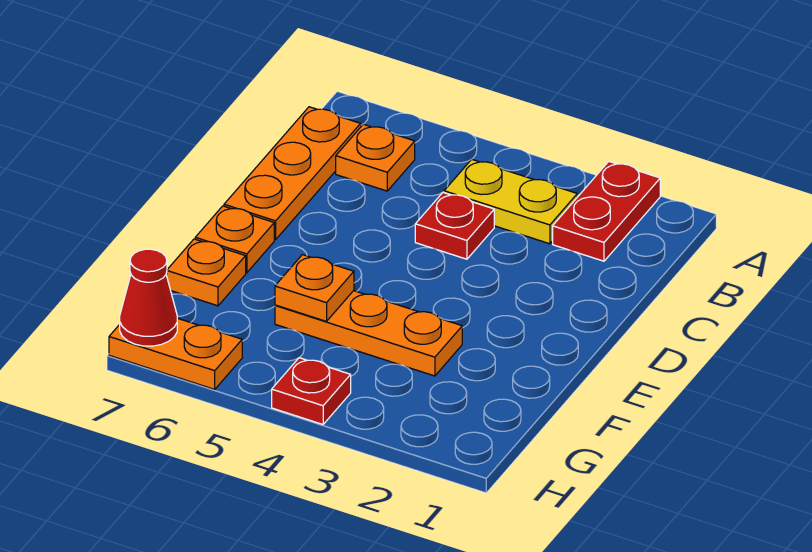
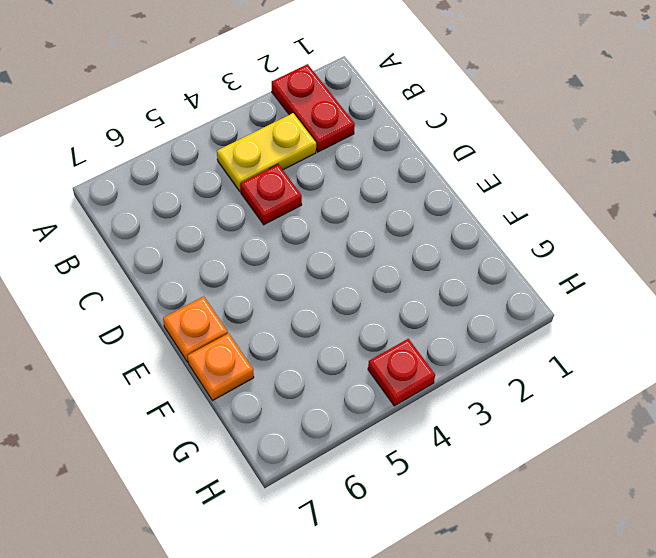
none -> orange plate B6 level 1
none -> orange plate B7:D7 level 1
none -> orange plate F3:F5 level 1

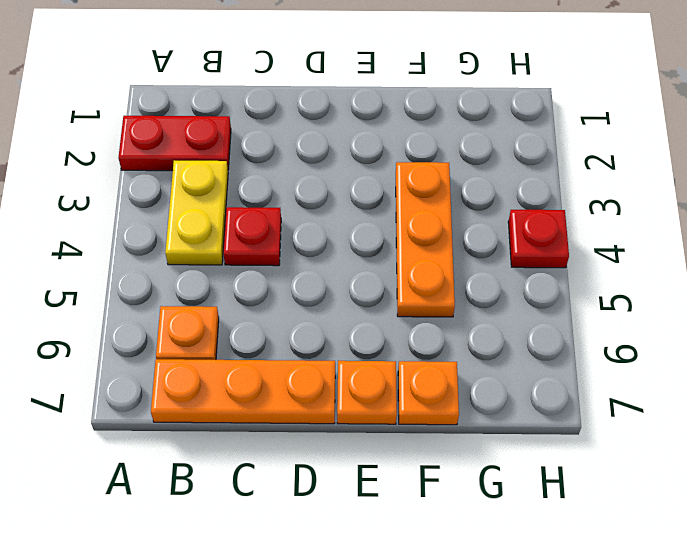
none -> orange plate H6:H7 level 1
none -> orange plate F5 level 2
none -> red cone H7 level 2

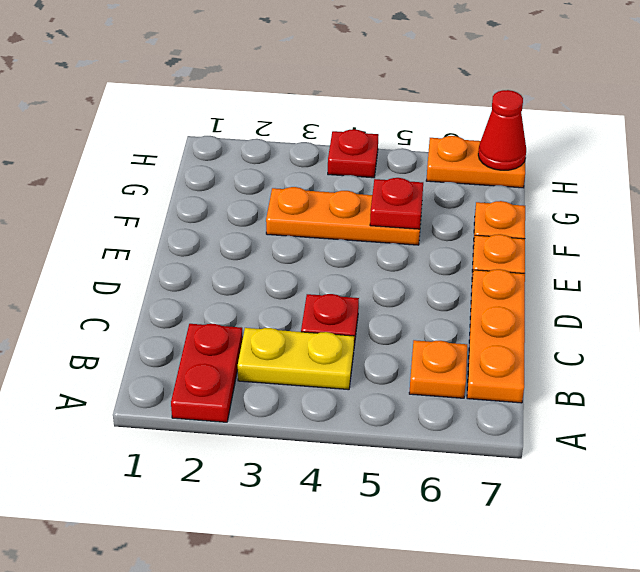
red plate F5 level 2 -> orange plate F5 level 2

